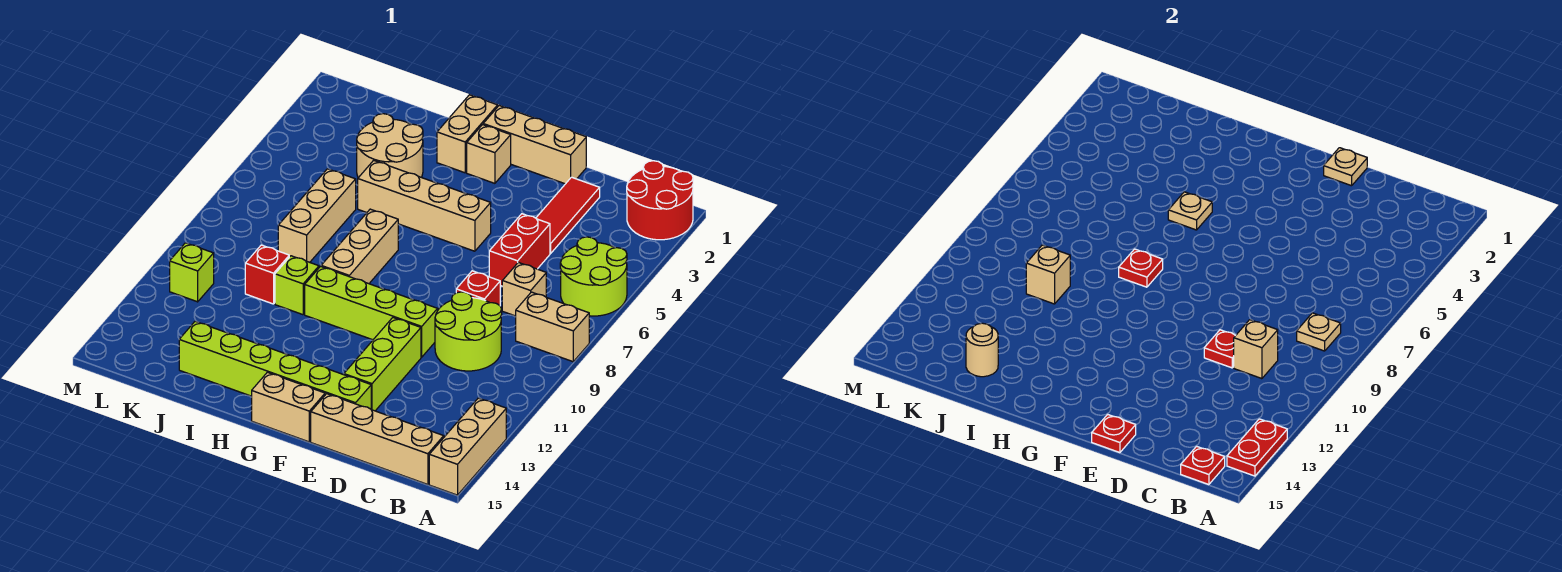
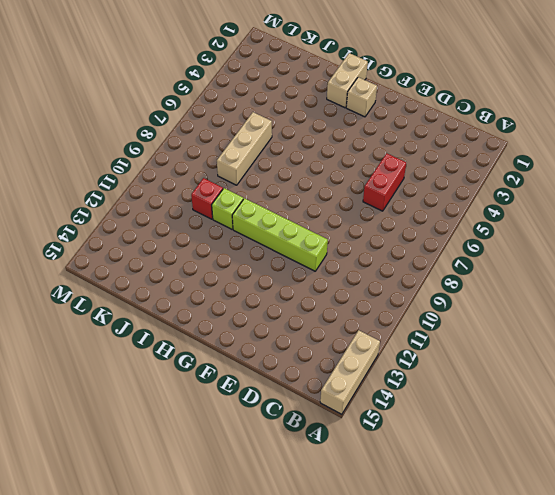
none -> red round brick A1:B2 level 1
none -> lime round brick A5:B6 level 1
none -> tan brick A8:B8 level 1
none -> tan brick B15:E15 level 1

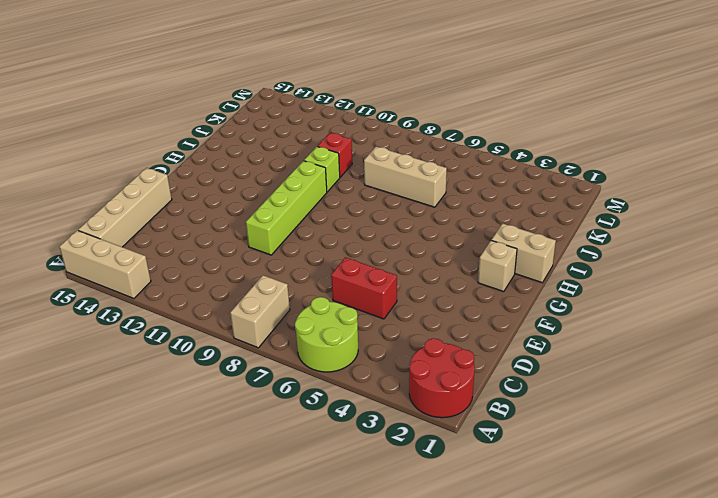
none -> tan brick C7 level 1
none -> lime round brick C9:D10 level 1
none -> red tile D2:D4 level 1
none -> red brick D8 level 1

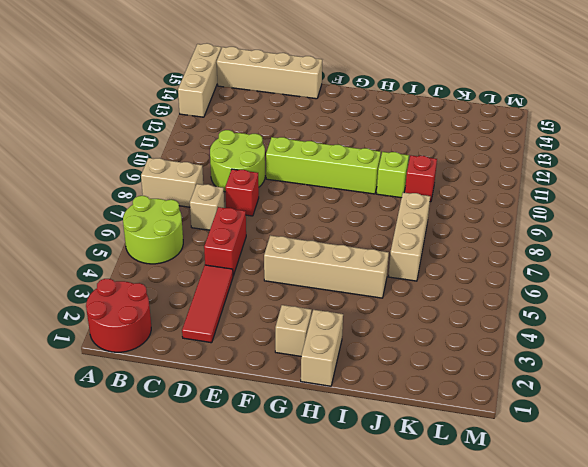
none -> tan brick E1:G1 level 1
none -> lime brick E11:E13 level 1
none -> lime brick E14:J14 level 1
none -> tan brick F15:G15 level 1

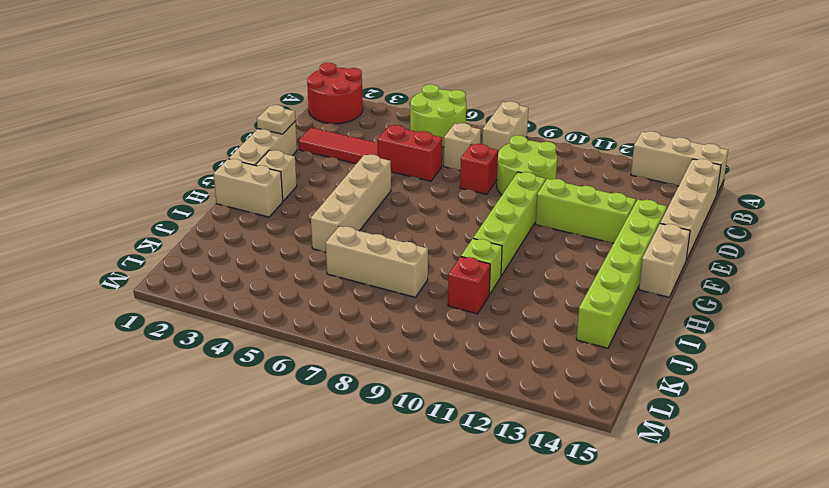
none -> tan brick H7:H9 level 1
none -> tan round brick I3:J4 level 1
none -> lime brick L11 level 1
none -> red plate A13:A14 level 2

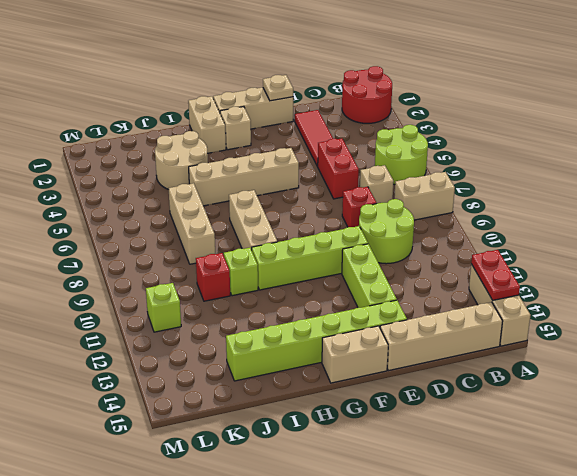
none -> tan plate B8 level 2
none -> red plate B15 level 2
none -> tan brick C10 level 2
none -> red plate D10 level 2

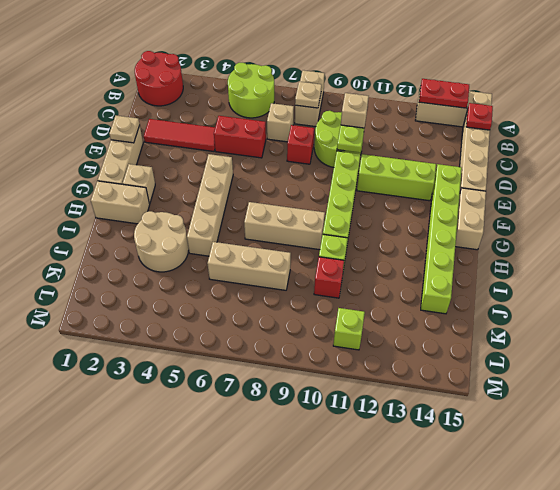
lime plate D10 level 2 -> red plate D10 level 2
none -> red plate E15 level 2
none -> tan plate H5 level 2
none -> red plate H8 level 2
none -> tan brick J10 level 2

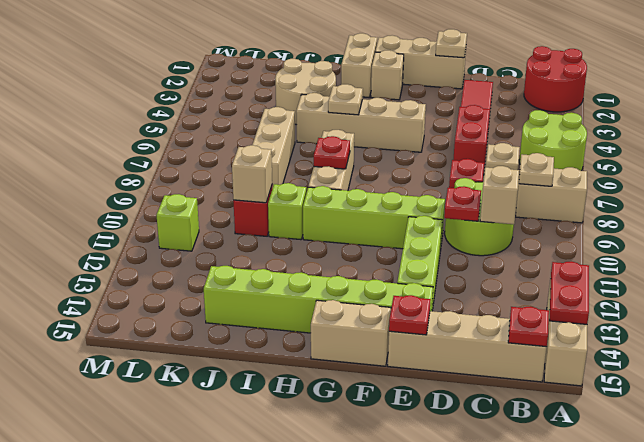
none -> tan round brick J14 level 2

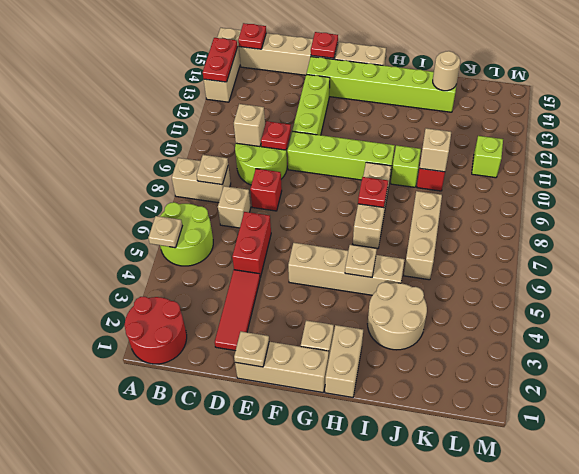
tan plate A5 level 2 -> none

